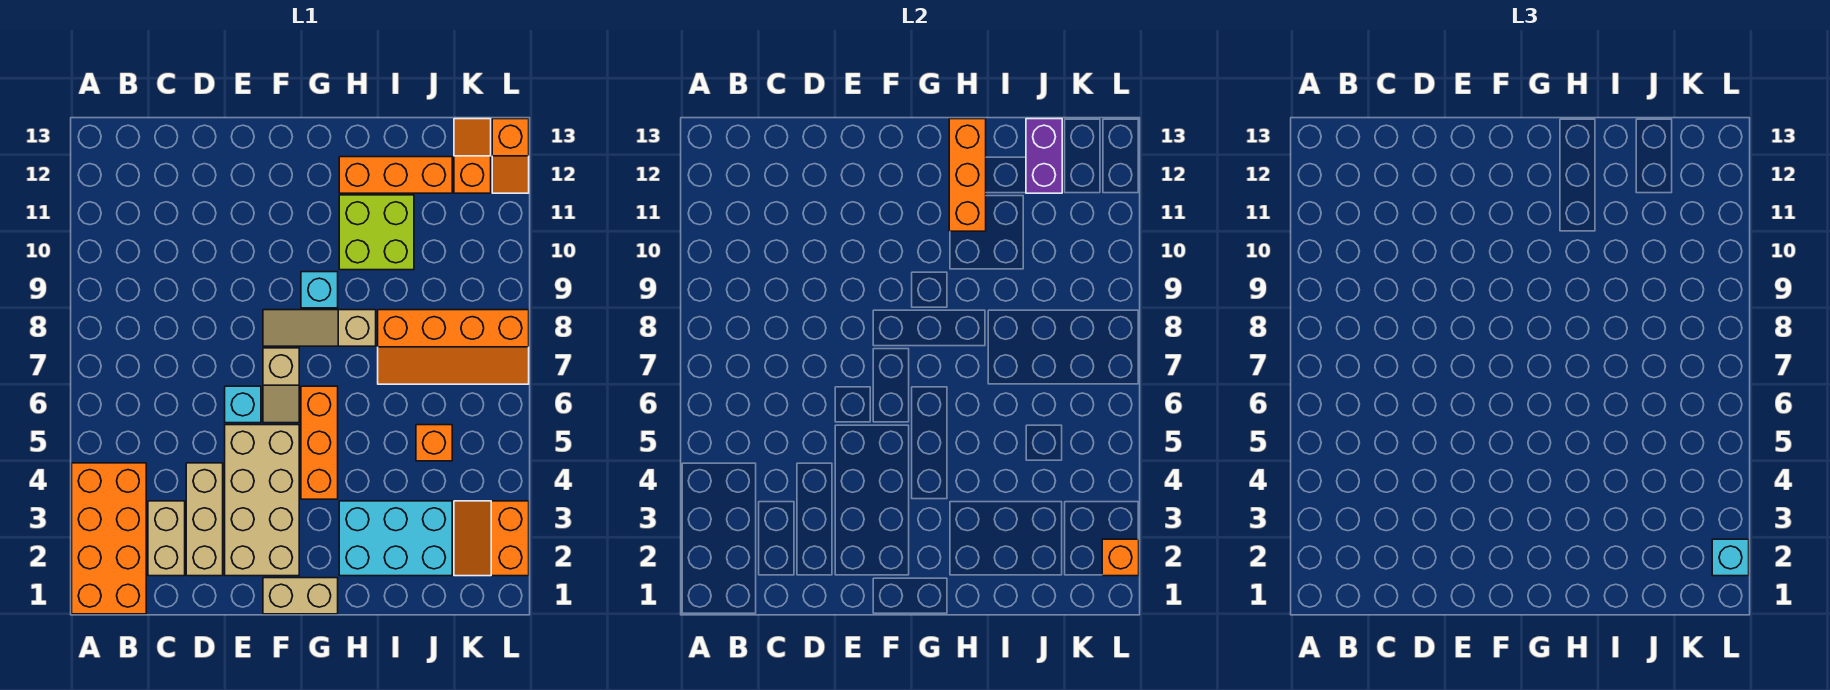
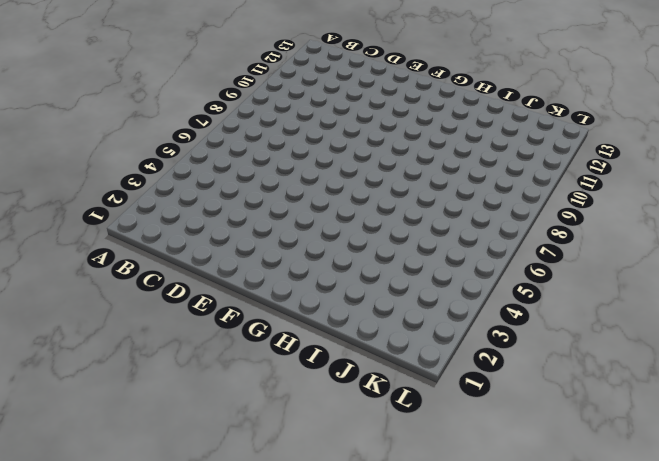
none -> orange brick A1:B4 level 1
none -> tan brick C2:C3 level 1
none -> tan brick D2:D4 level 1

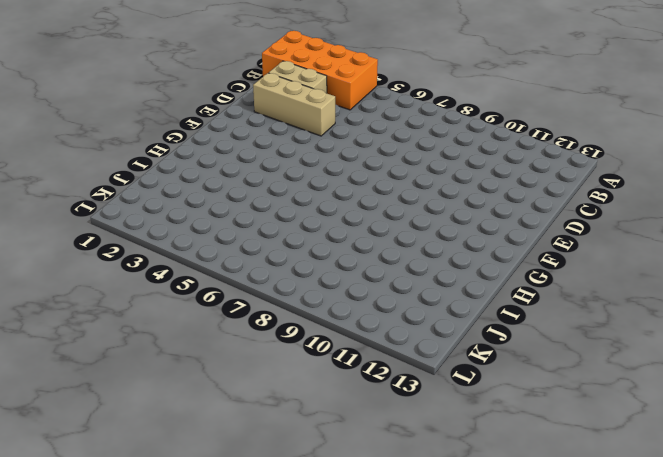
none -> tan brick E2:F5 level 1
none -> cyan brick E6 level 1
none -> tan brick F1:G1 level 1

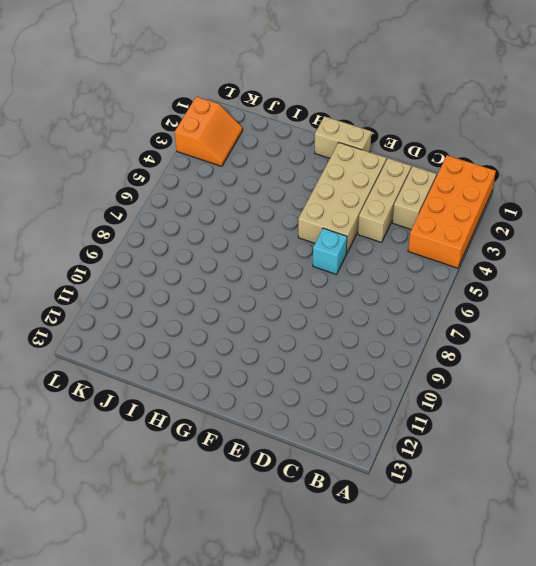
none -> tan slope F6:F7 level 1 top 7
none -> tan slope F8:H8 level 1 top H
none -> orange brick G4:G6 level 1

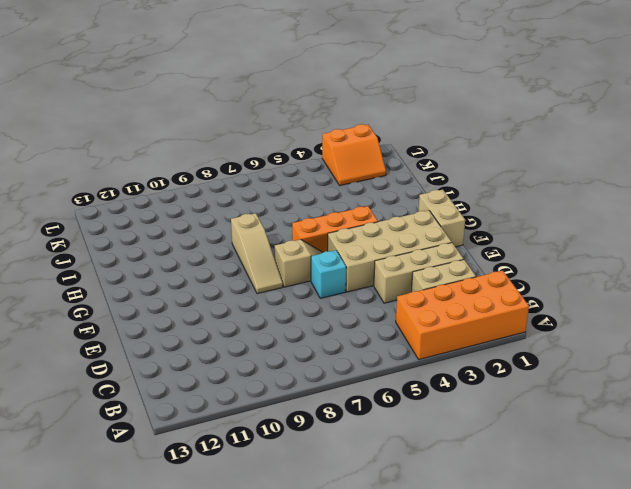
none -> cyan brick G9 level 1
none -> cyan brick H2:J3 level 1
none -> lime brick H10:I11 level 1

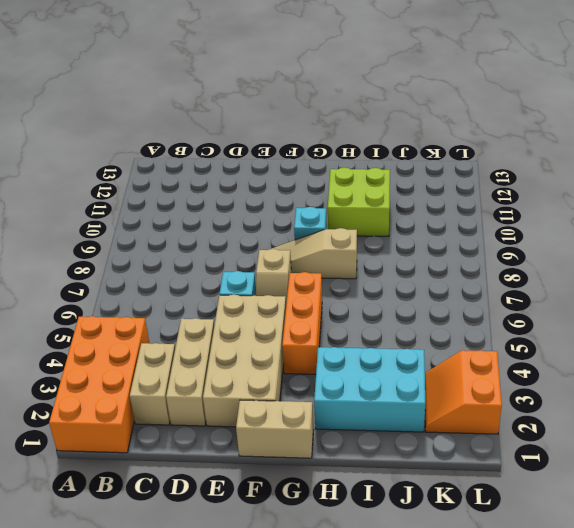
none -> orange brick H12:J12 level 1
none -> orange slope I7:L8 level 1 top 8
none -> orange brick J5 level 1

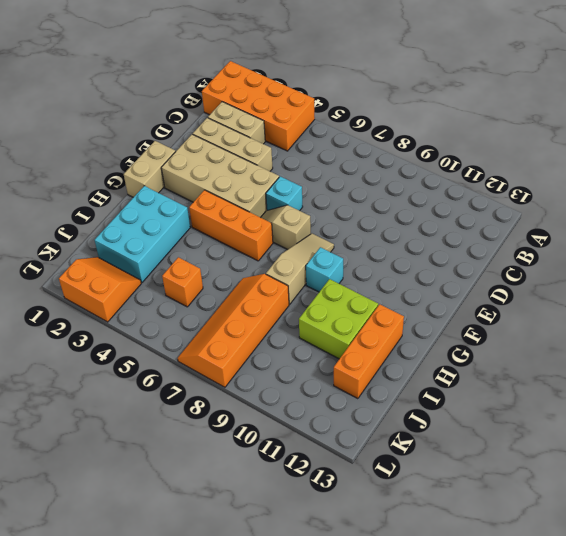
none -> orange slope K12:K13 level 1 top 12
none -> orange slope L12:L13 level 1 top 13
none -> orange brick H11:H13 level 2

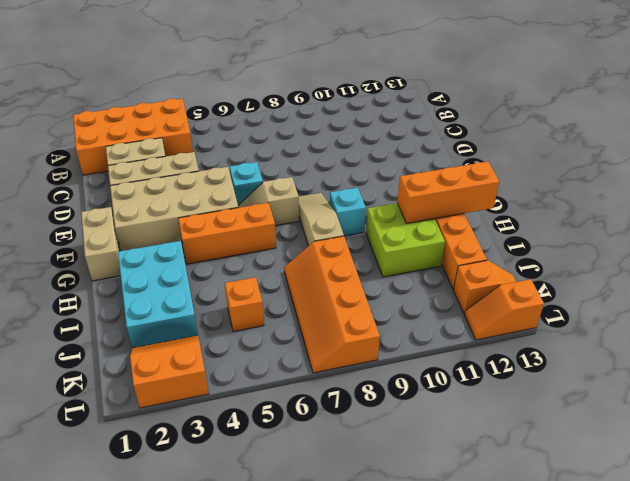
none -> purple brick J12:J13 level 2
none -> orange brick L2 level 2
none -> cyan brick L2 level 3

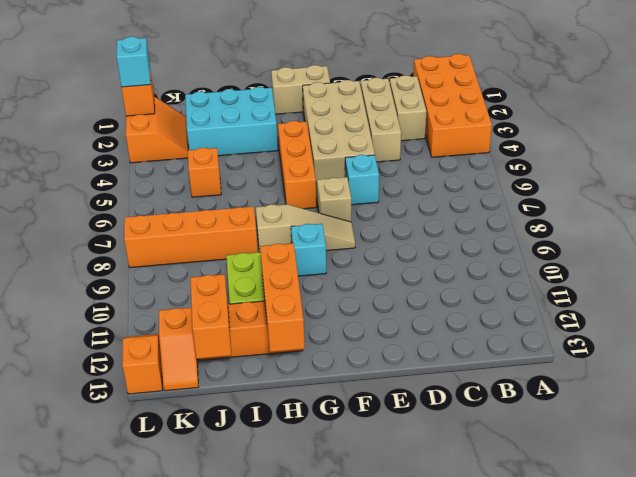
orange brick J12:J13 level 2 -> purple brick J12:J13 level 2

